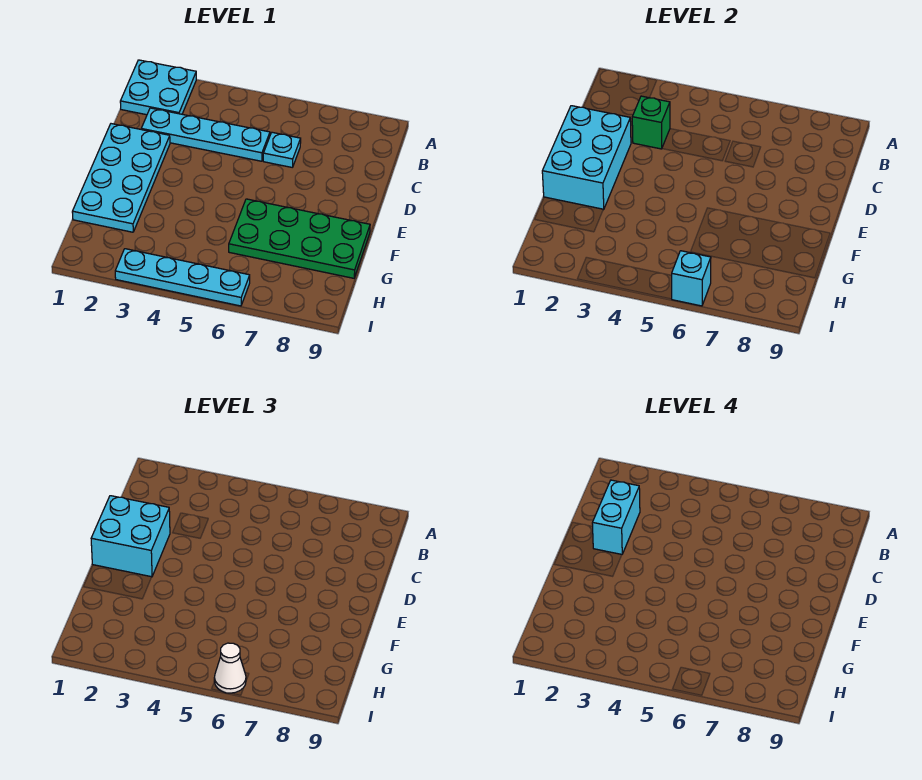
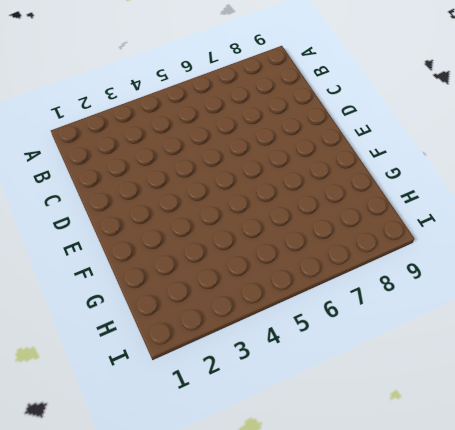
none -> cyan plate A1:B2 level 1
none -> cyan plate C2:C5 level 1
none -> cyan plate C6 level 1

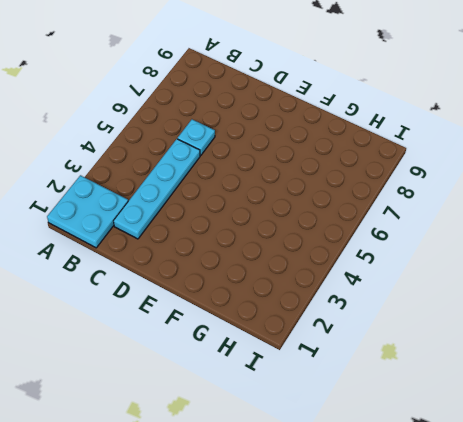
none -> cyan plate D1:G2 level 1
none -> green plate F6:G9 level 1
none -> cyan plate I3:I6 level 1

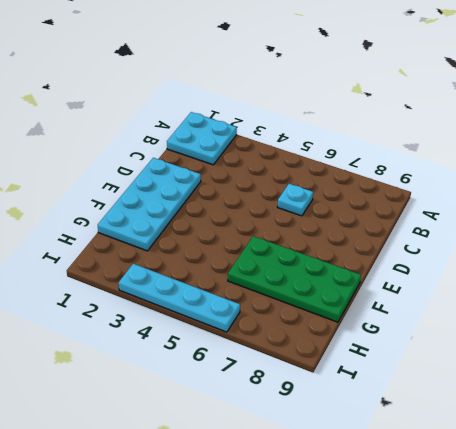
none -> cyan plate C2:C5 level 1
none -> green brick C3 level 2
none -> cyan brick D1:F2 level 2

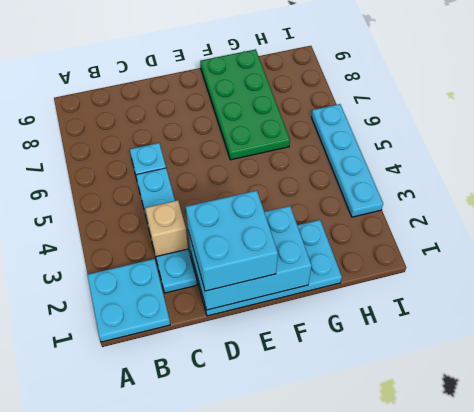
tan brick C3 level 2 -> green brick C3 level 2
none -> cyan brick I6 level 2
none -> white cone I6 level 3
none -> cyan brick C2:D2 level 4

